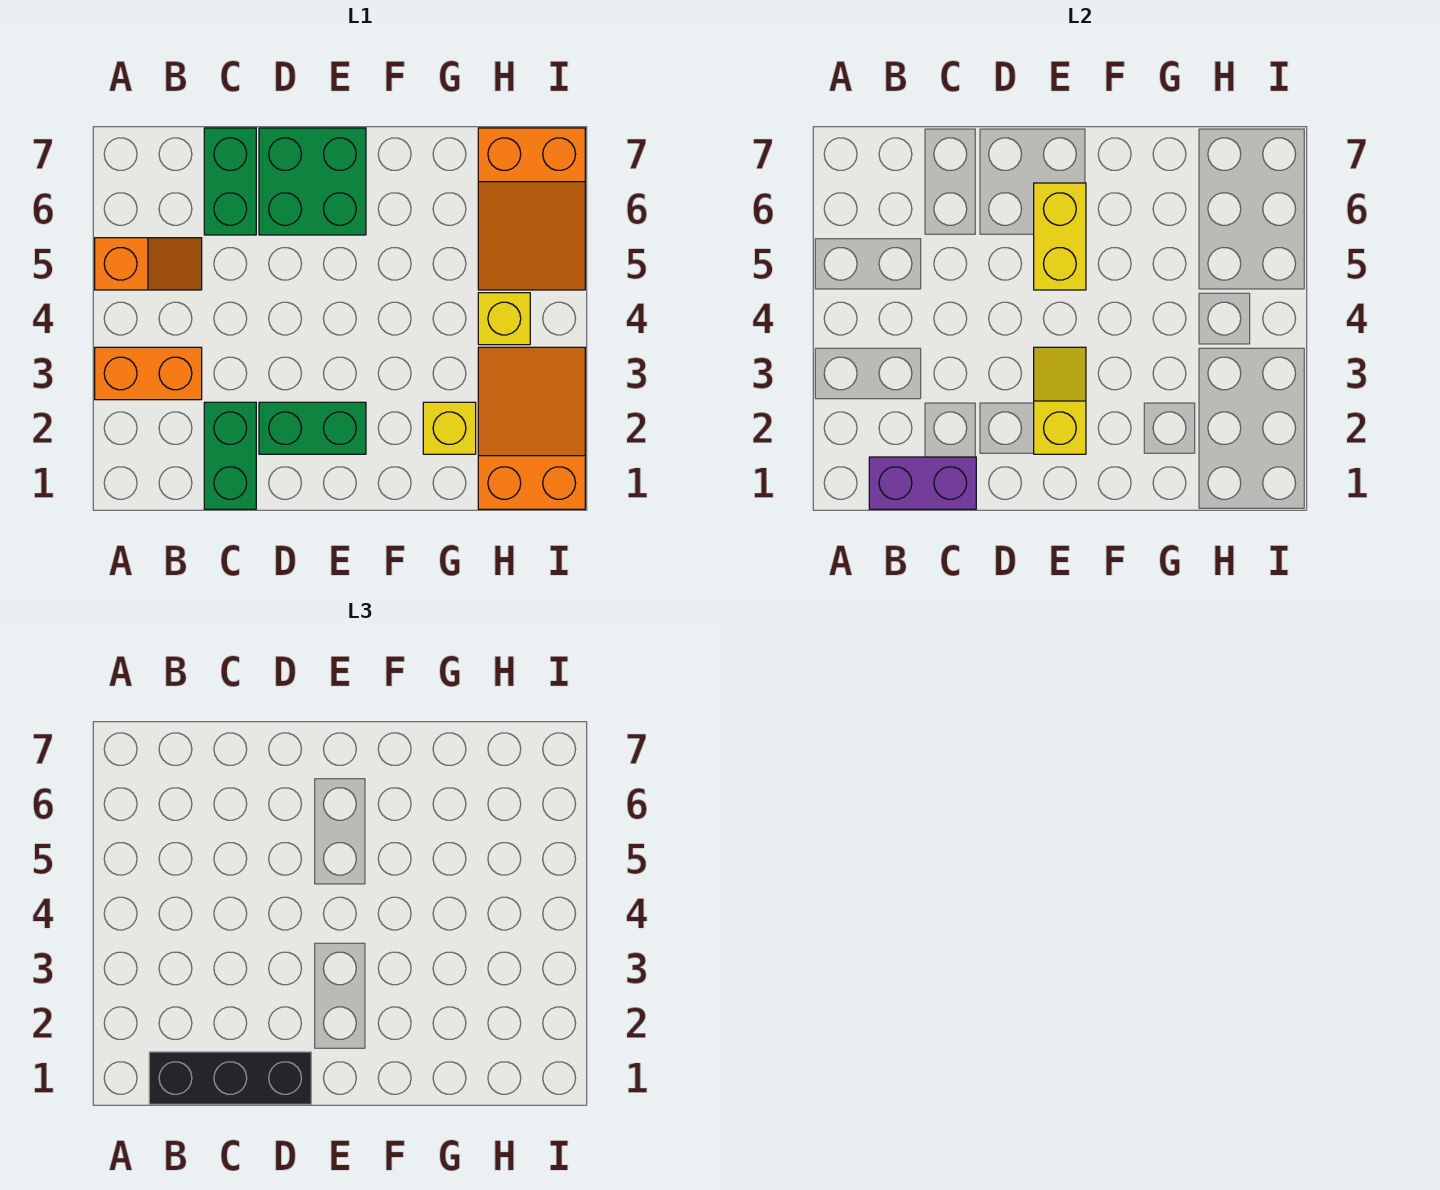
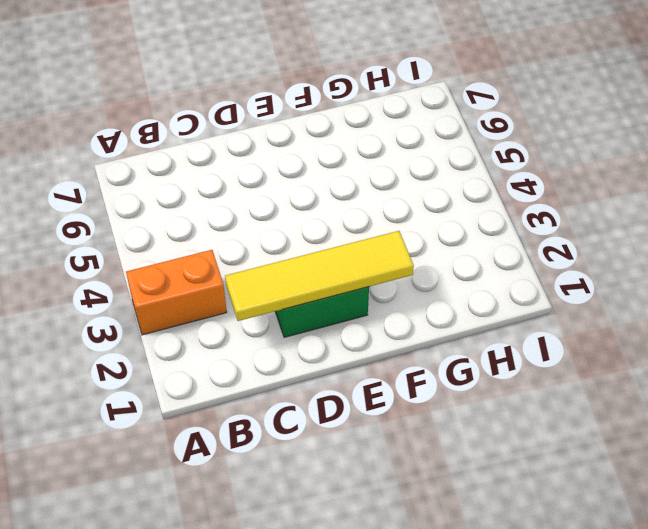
yellow tile C2:F2 level 2 -> yellow slope E2:E3 level 2 top 2
none -> orange slope A5:B5 level 1 top A
none -> green brick C1:C2 level 1
none -> green brick C6:C7 level 1

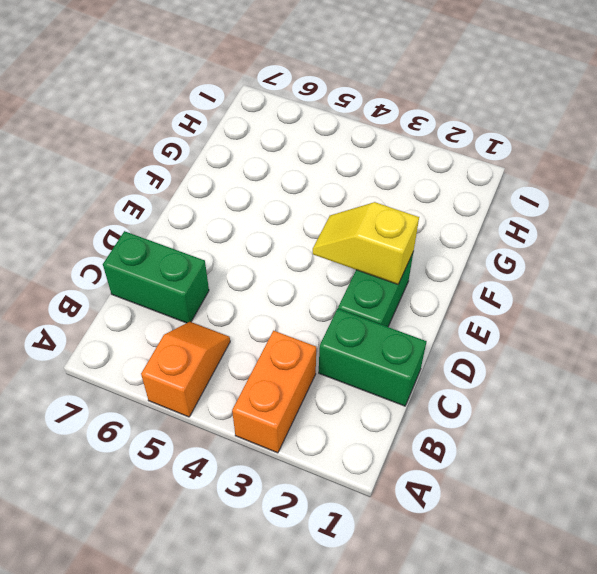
none -> green brick D6:E7 level 1
none -> yellow brick G2 level 1
none -> orange slope H1:I3 level 1 top 1

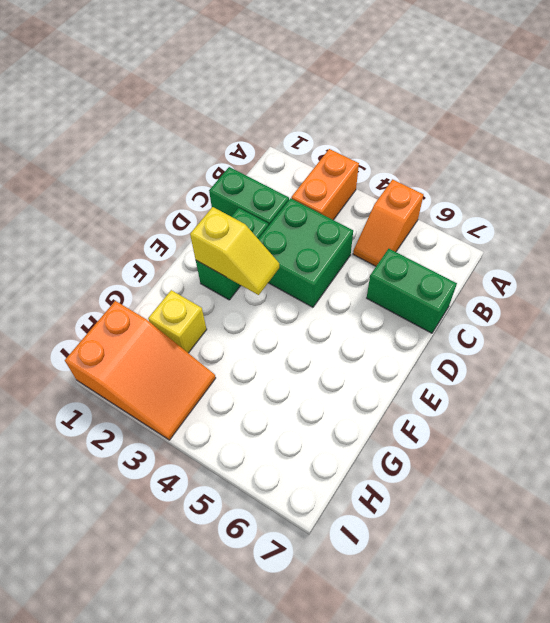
green brick C3:D4 level 1 -> green brick D6:E7 level 1
none -> yellow brick H4 level 1
none -> orange slope H5:I7 level 1 top 7
none -> purple brick B1:C1 level 2

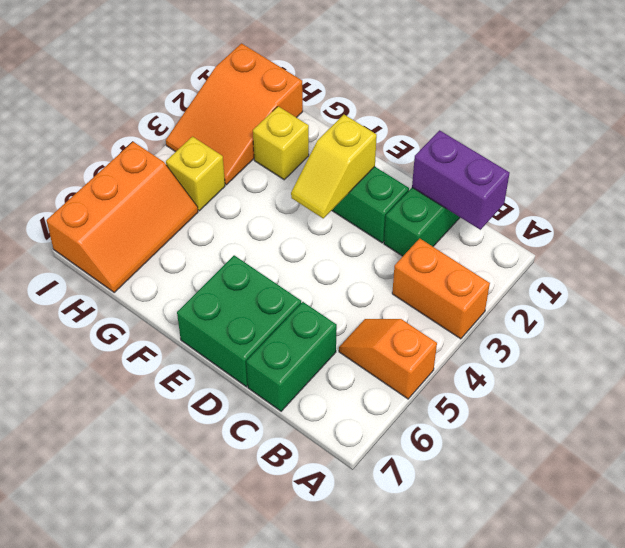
orange slope H5:I7 level 1 top I -> orange slope H5:I7 level 1 top 7
none -> yellow brick E5:E6 level 2
none -> black brick B1:D1 level 3

